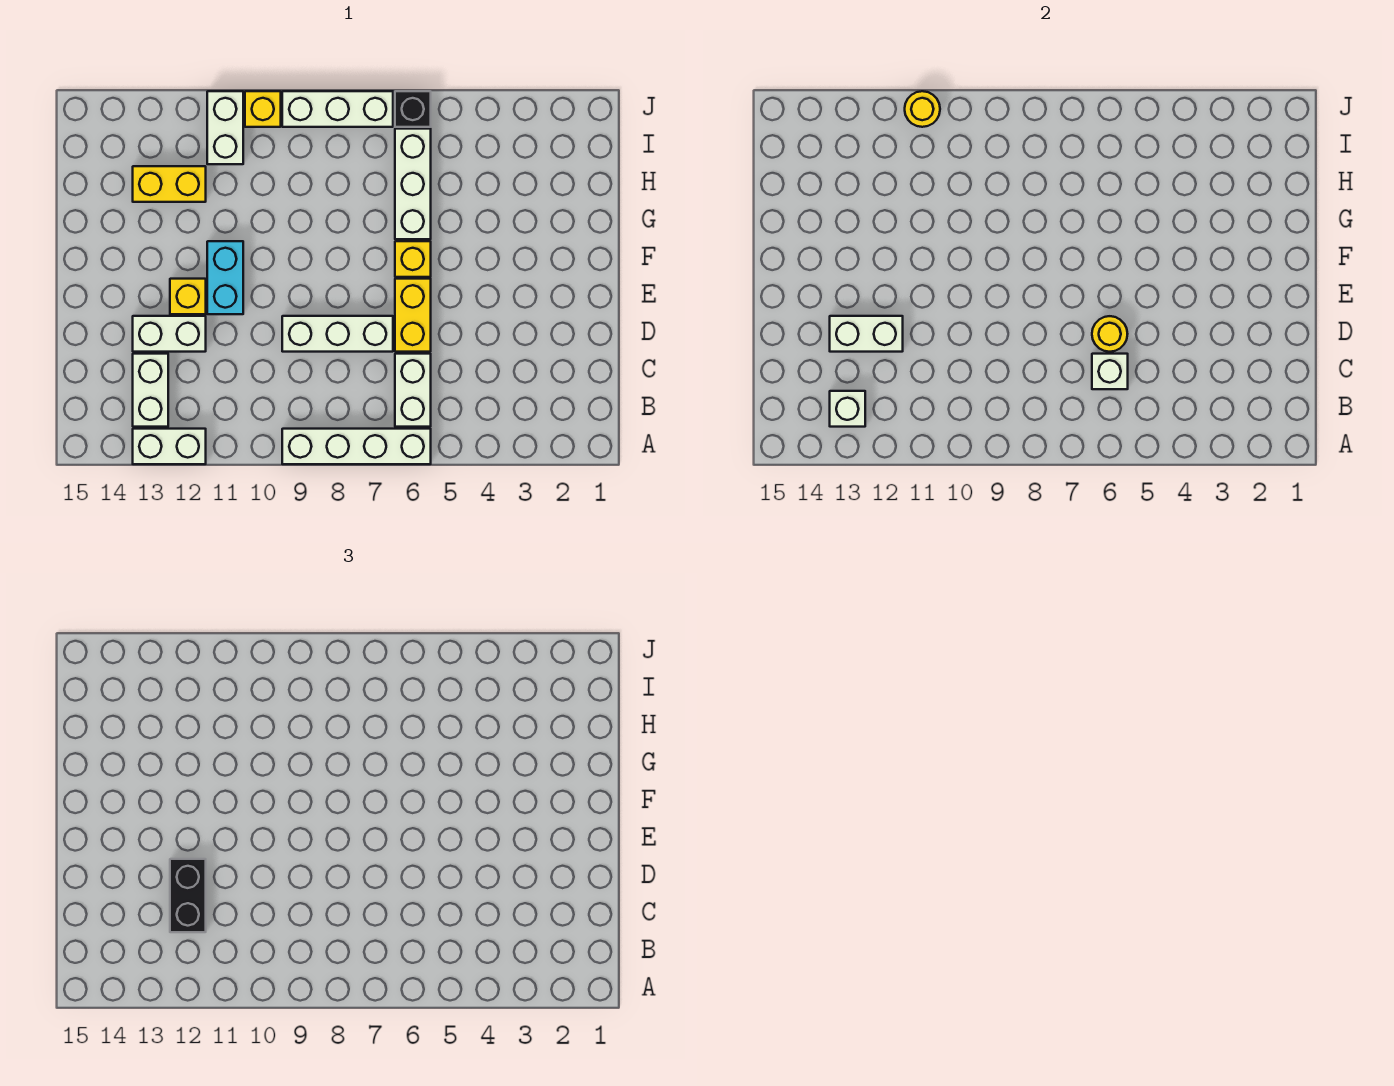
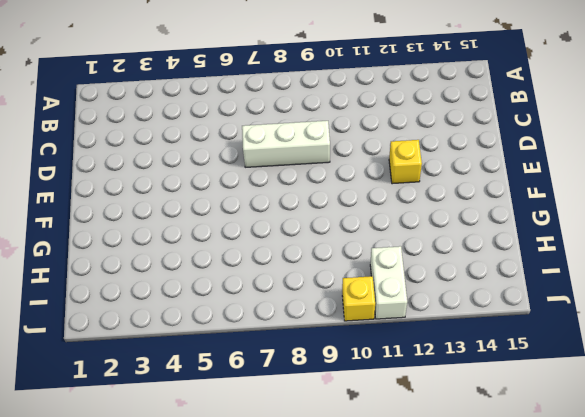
none -> white brick A6:A9 level 1
none -> white brick A12:A13 level 1
none -> white brick B6:C6 level 1

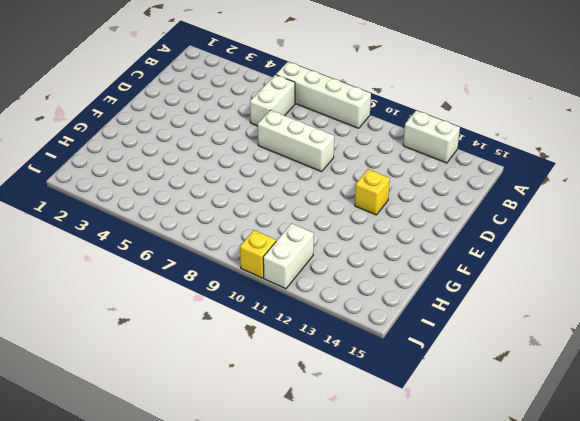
none -> white brick B13:C13 level 1
none -> yellow brick D6:E6 level 1
none -> white brick D12:D13 level 1

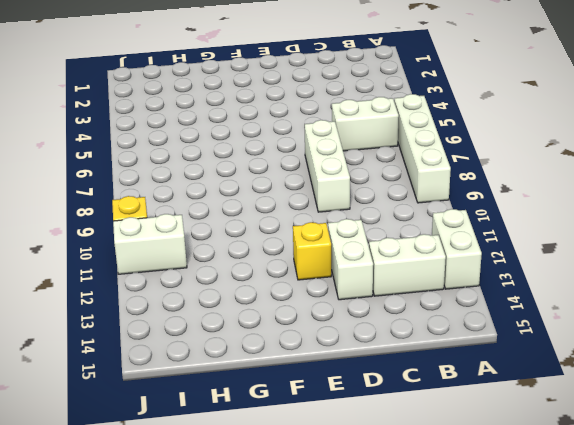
none -> yellow brick D6:E6 level 1
none -> cyan brick E11:F11 level 1
none -> yellow brick F6 level 1

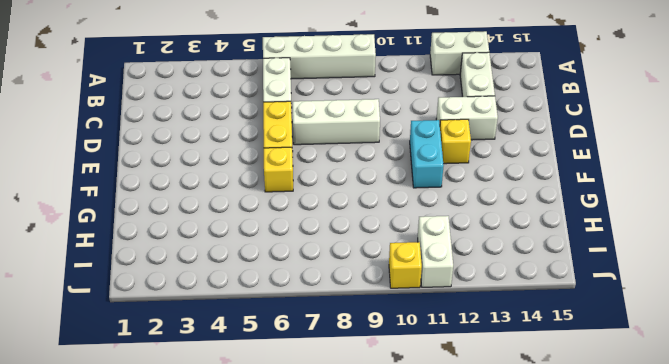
none -> white brick G6:I6 level 1
none -> yellow brick H12:H13 level 1
none -> black brick J6 level 1

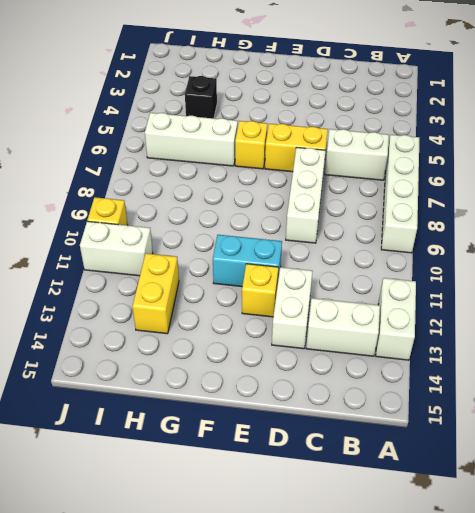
black brick H4 level 1 -> black brick J6 level 1
none -> white brick J7:J9 level 1
none -> white brick B13 level 2
none -> white brick C6 level 2

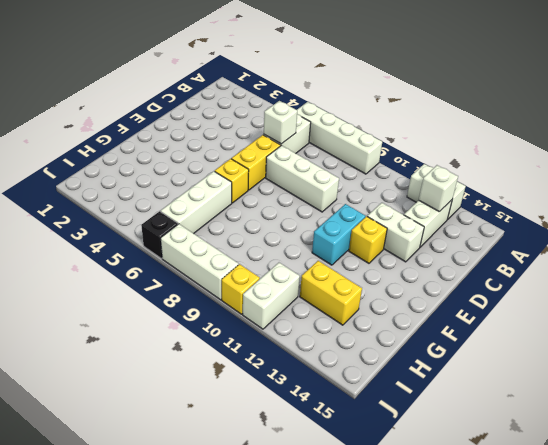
none -> yellow round brick D6 level 2
none -> white brick D12:D13 level 2
none -> yellow round brick J11 level 2

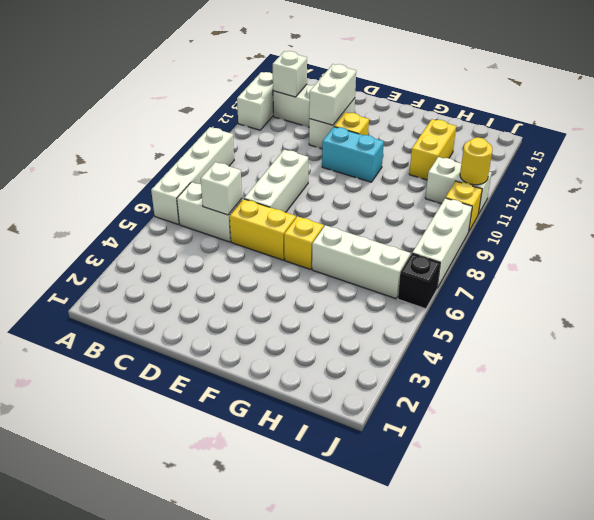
none -> yellow round brick D6 level 2
none -> black brick C12:D12 level 3

